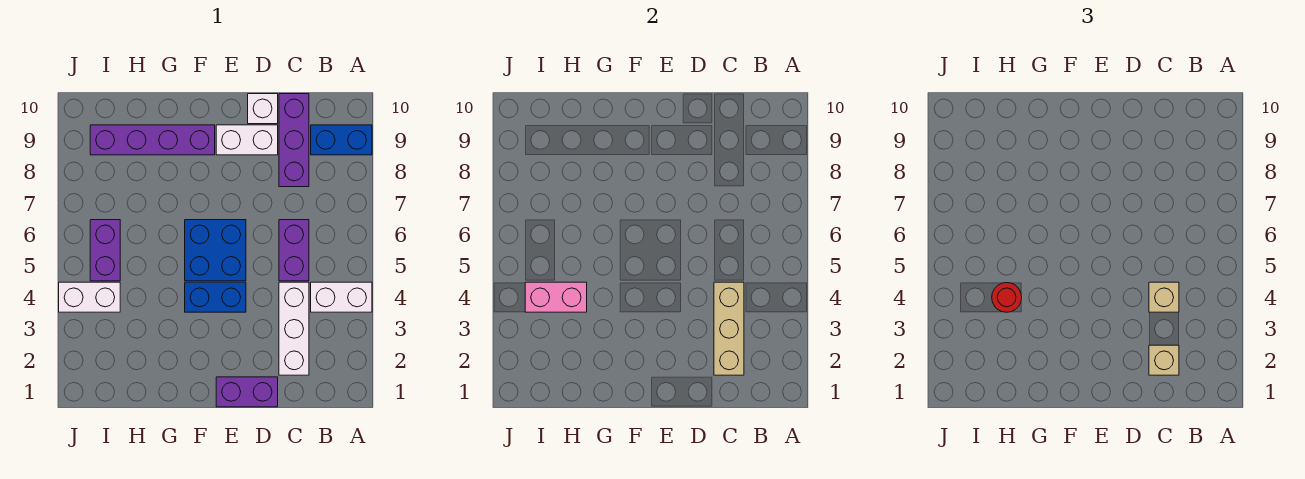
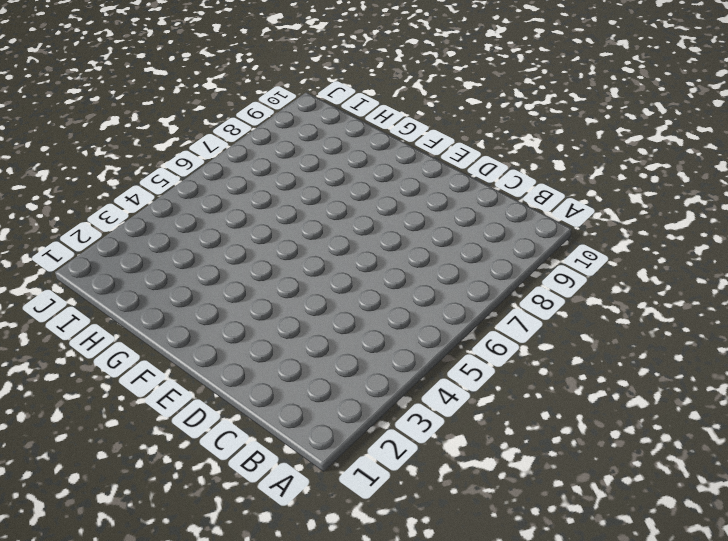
none -> white brick A4:B4 level 1
none -> blue brick A9:B9 level 1
none -> white brick C2:C4 level 1

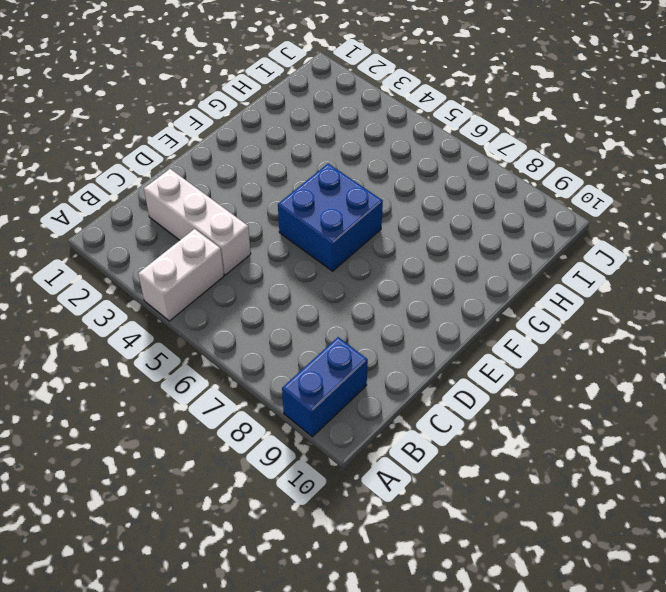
none -> purple brick C5:C6 level 1
none -> purple brick C8:C10 level 1
none -> purple brick D1:E1 level 1

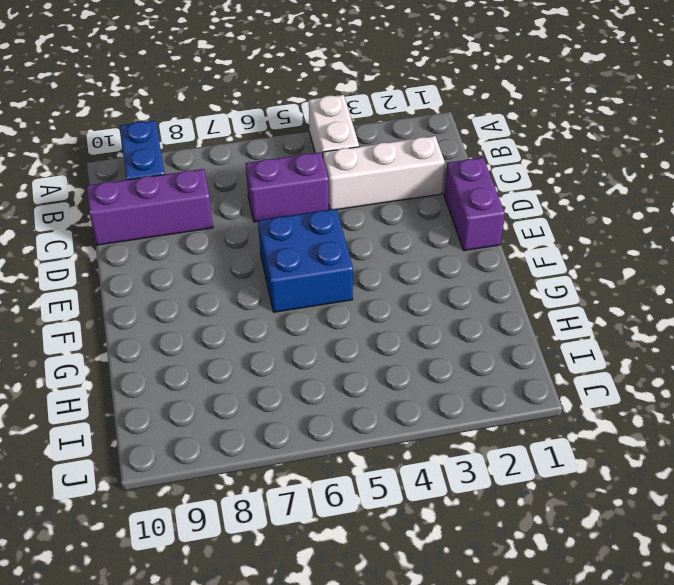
none -> white brick D9:E9 level 1
none -> white brick D10 level 1
none -> blue brick E4:F4 level 1

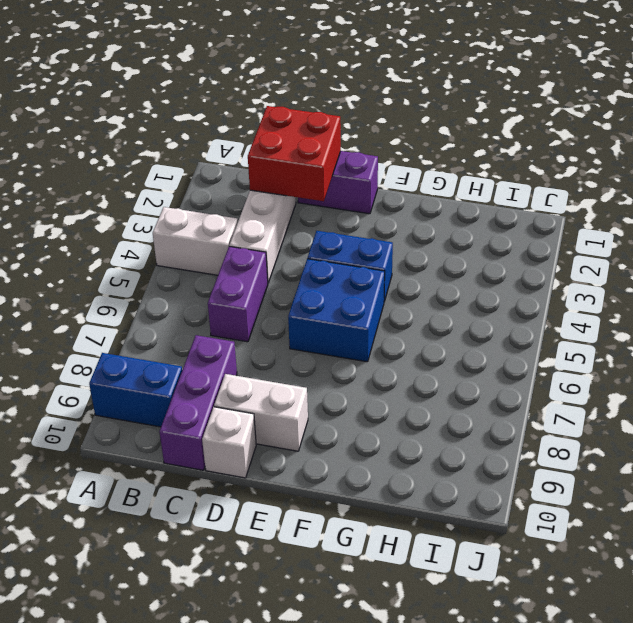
red brick C1:D2 level 2 -> tan brick C2:C4 level 2
none -> purple brick F9:I9 level 1
none -> white brick I4:J4 level 1
none -> purple brick I5:I6 level 1

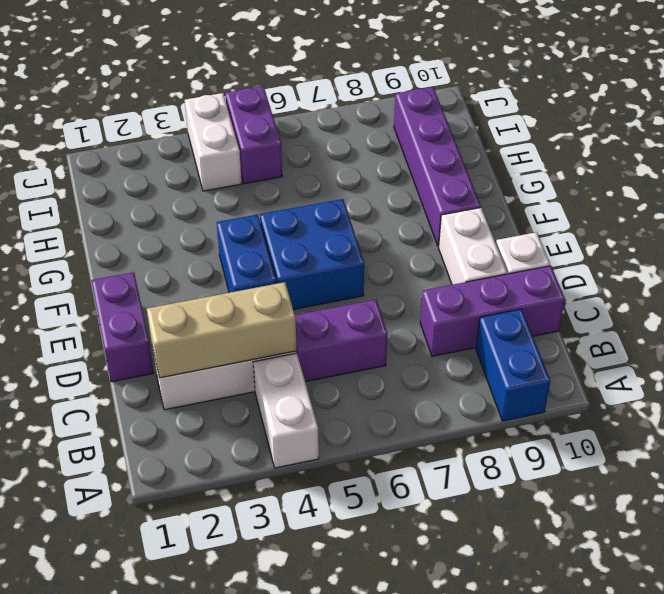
purple brick I5:J5 level 1 -> purple brick I5:I6 level 1
none -> pink brick H4:I4 level 2
none -> tan brick C2 level 3
none -> tan brick C4 level 3

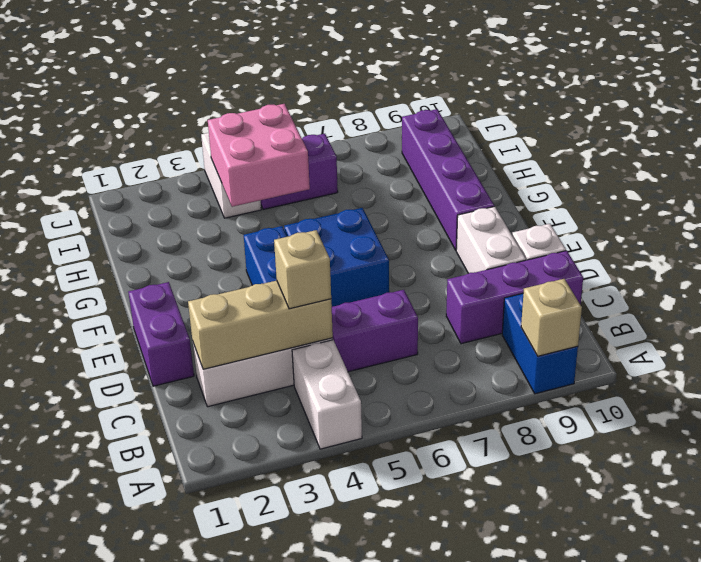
tan brick A9 level 2 -> tan brick C2 level 3
pink brick H4:I5 level 2 -> pink brick H4:I4 level 2
none -> red round brick H4 level 3

